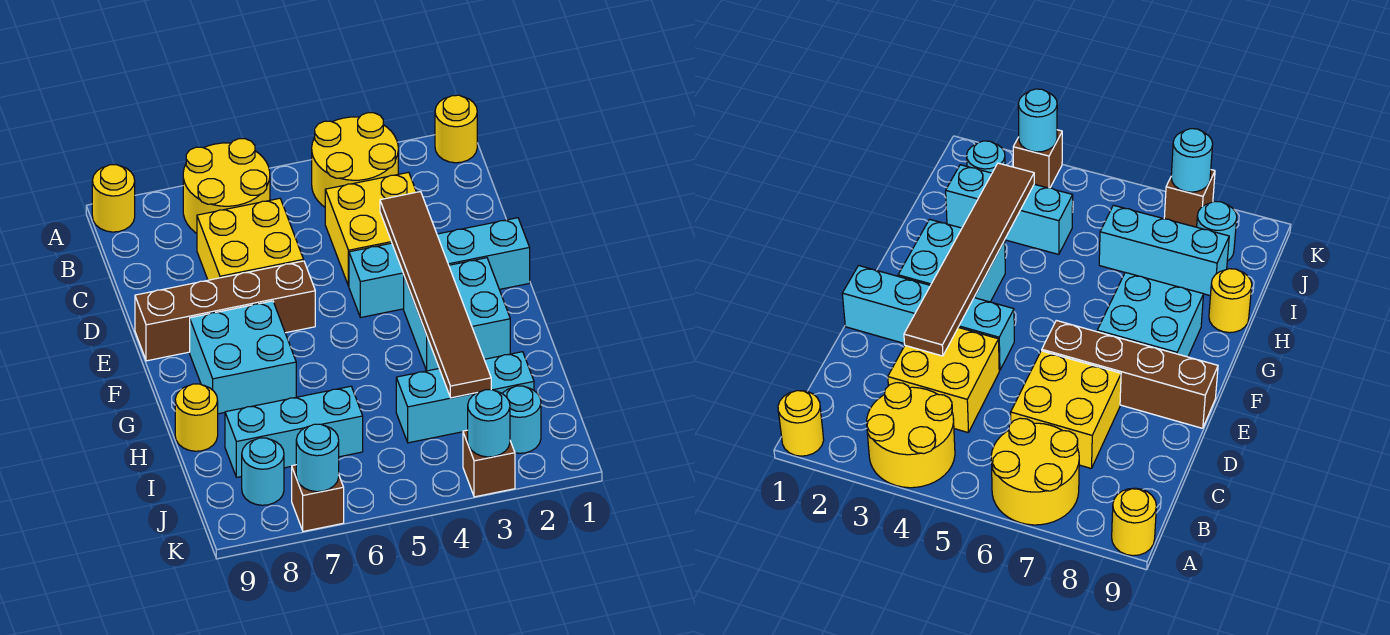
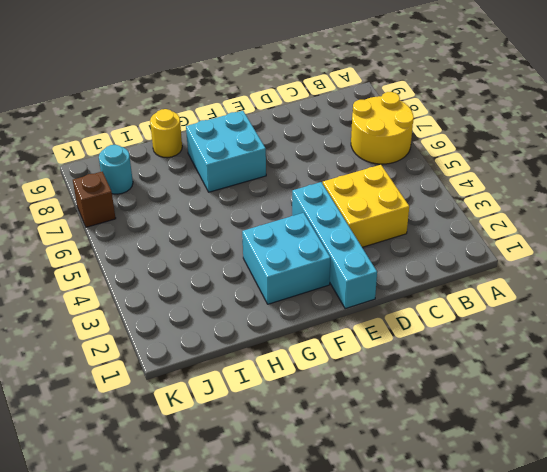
none -> yellow round brick A1 level 1
none -> yellow round brick A3:B4 level 1
none -> yellow round brick A9 level 1

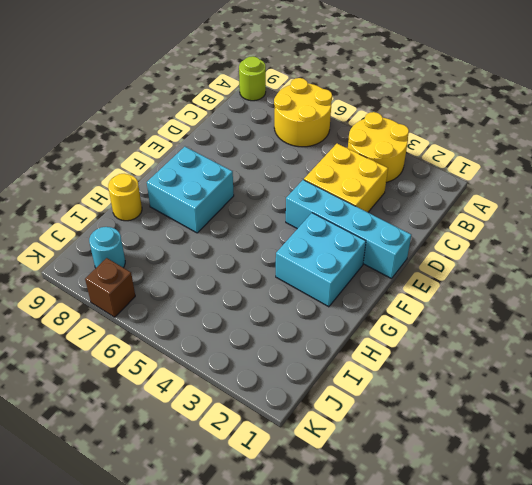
lime round brick A9 level 1 -> yellow round brick A9 level 1
none -> yellow round brick A1 level 1
none -> yellow brick C6:D7 level 1
none -> brown brick E6:E9 level 1

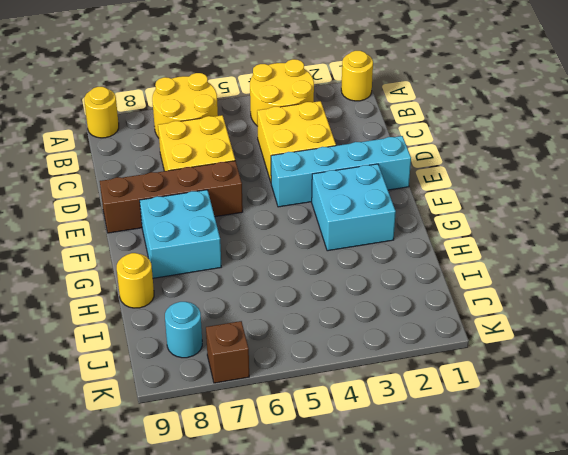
none -> cyan brick I2:I4 level 1
none -> cyan brick I6:I8 level 1
none -> cyan round brick J2 level 1

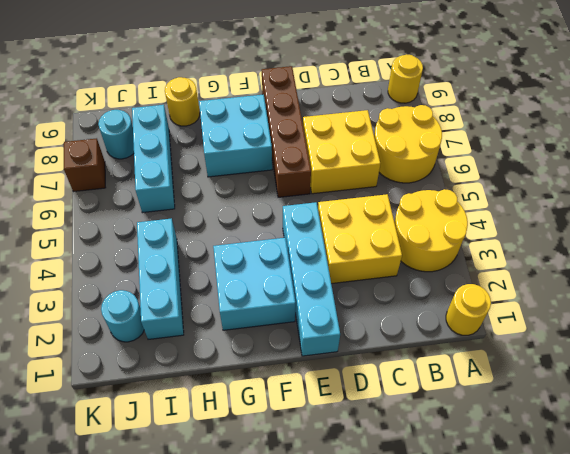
none -> brown brick K3 level 1
none -> brown tile D3:I3 level 2
none -> cyan round brick K3 level 2

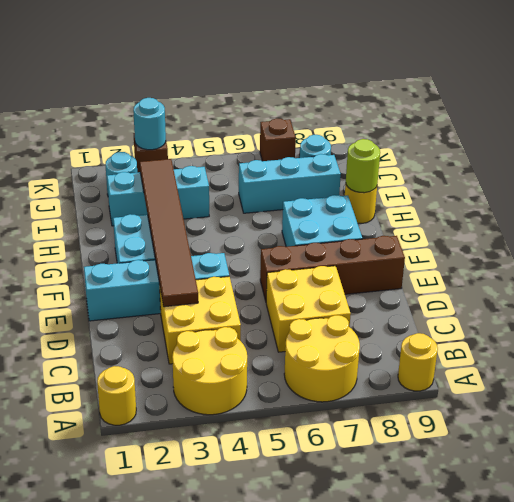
lime round brick H9 level 2 -> none
none -> cyan round brick K7 level 2

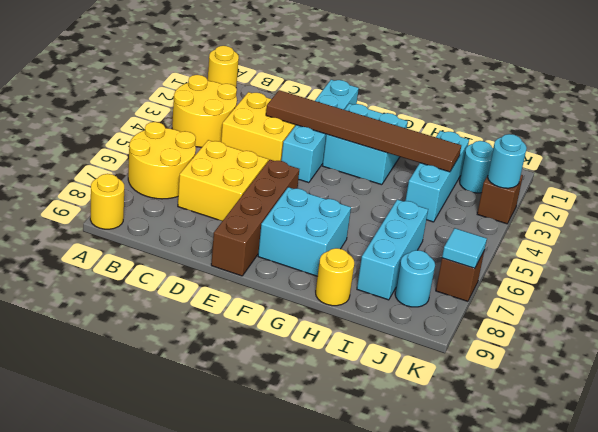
cyan tile K7 level 2 -> cyan round brick K7 level 2

